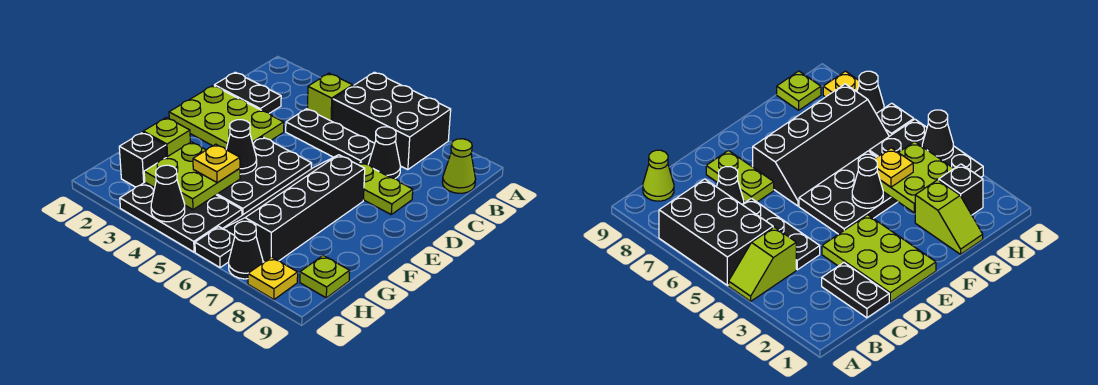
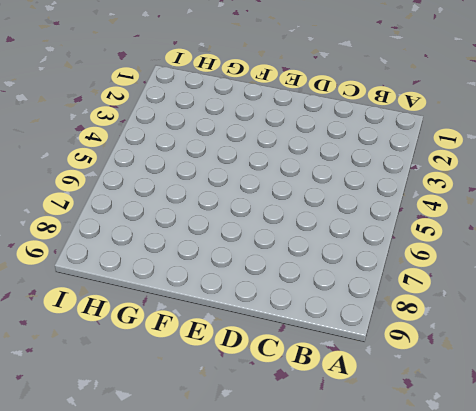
none -> lime slope A4:B4 level 1 top B
none -> black brick A5:B7 level 1
none -> lime cone B9 level 1

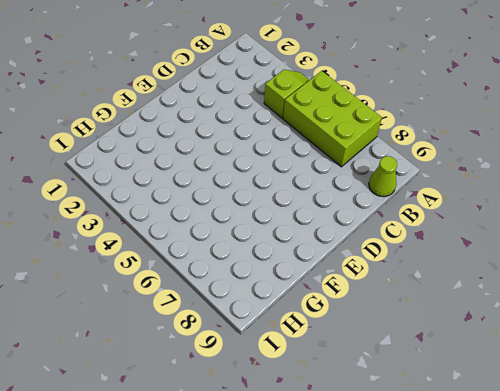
lime brick A5:B7 level 1 -> black brick A5:B7 level 1
none -> black plate C1:C2 level 1
none -> black plate C4:C6 level 1
none -> black cone C7 level 1

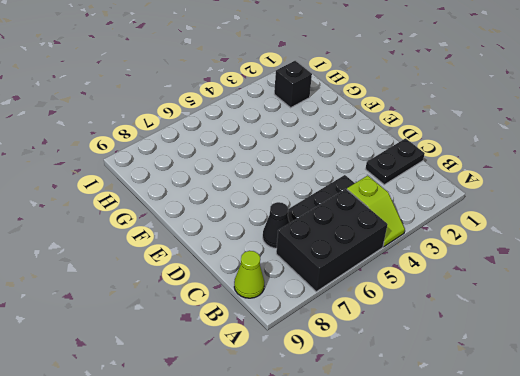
none -> lime plate D1:E3 level 1
none -> lime plate D7:D8 level 1
none -> black plate E4:G5 level 1

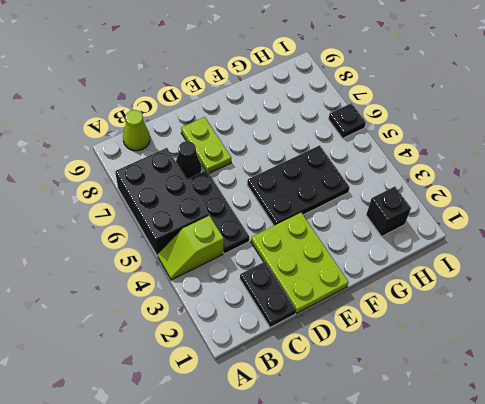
none -> black slope E6:H7 level 1 top 7
none -> lime slope G1:G2 level 1 top 2
none -> black plate H3:I5 level 1

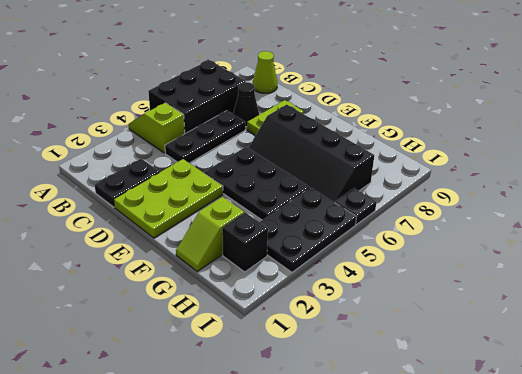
none -> lime plate H9 level 1
none -> black cone I7 level 1
none -> yellow plate I8 level 1

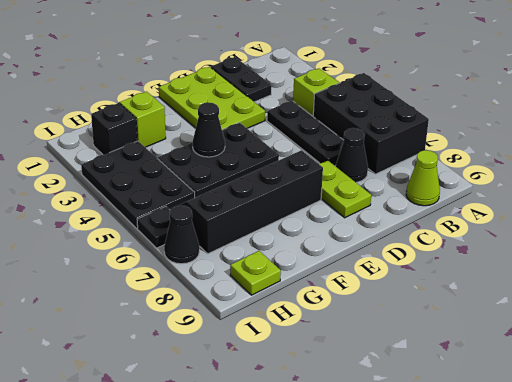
none -> yellow plate I8 level 1
none -> lime plate G3:H4 level 2
none -> black cone I4 level 2

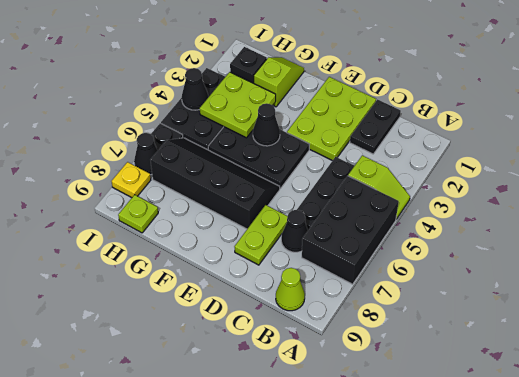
none -> yellow plate G4 level 3

